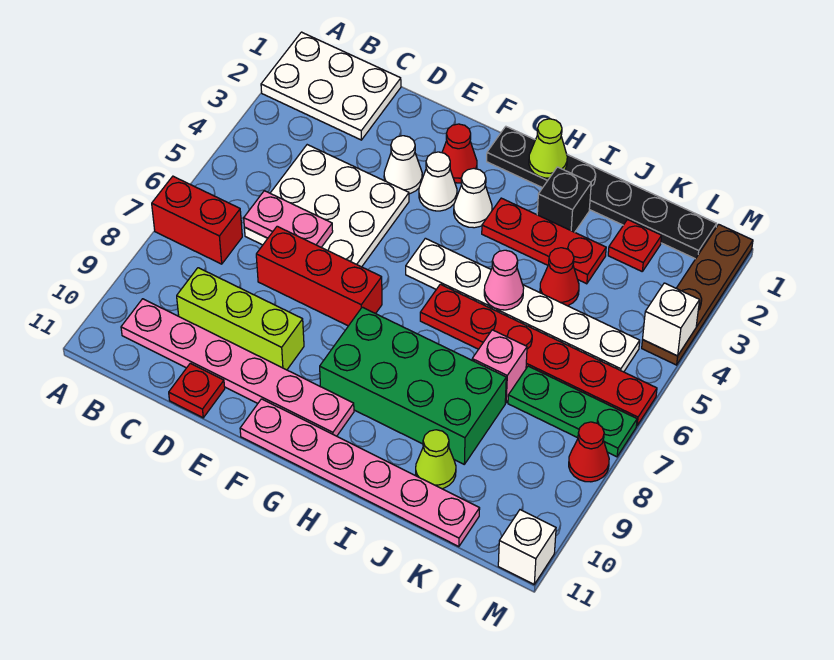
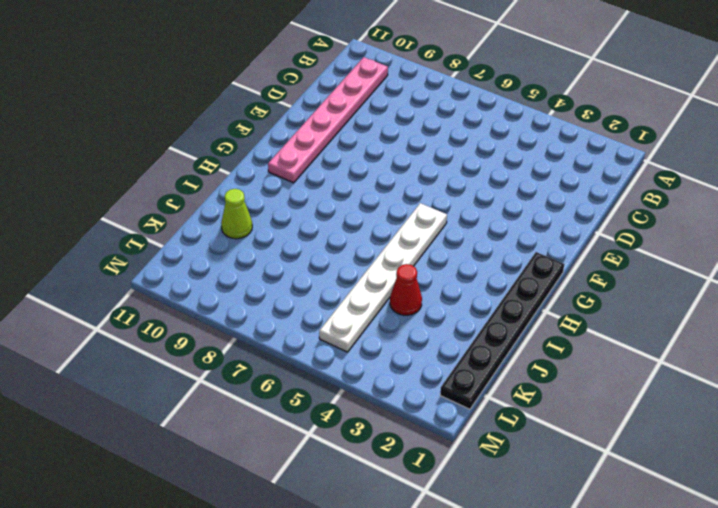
none -> white plate A1:C2 level 1
none -> red brick A7:B7 level 1
none -> white plate C4:E6 level 1
none -> lime brick C9:E9 level 1

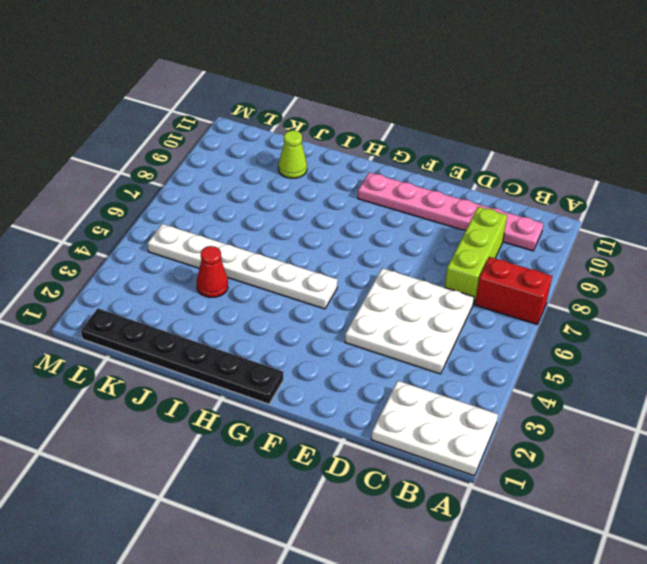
lime brick C7:C9 level 1 -> lime brick C9:E9 level 1
none -> red brick D7:F7 level 1
none -> red plate D11 level 1
none -> white cone E3 level 1
none -> red cone F2 level 1

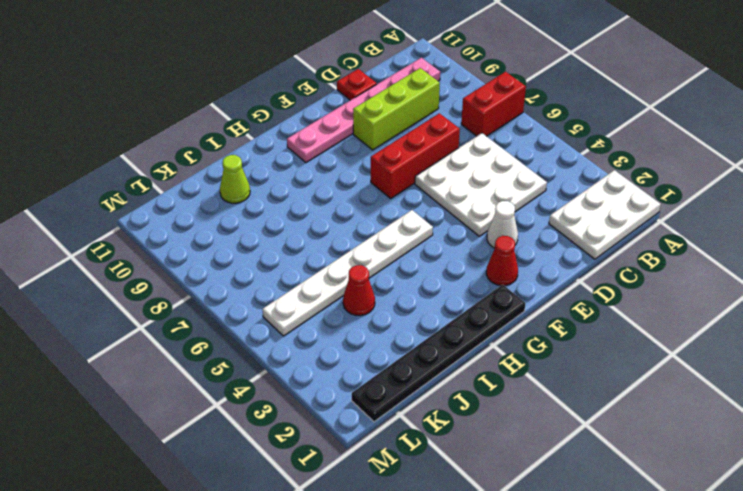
none -> white cone F3 level 1
none -> pink plate F11:K11 level 1
none -> white cone G3 level 1
none -> green brick G8:J9 level 1

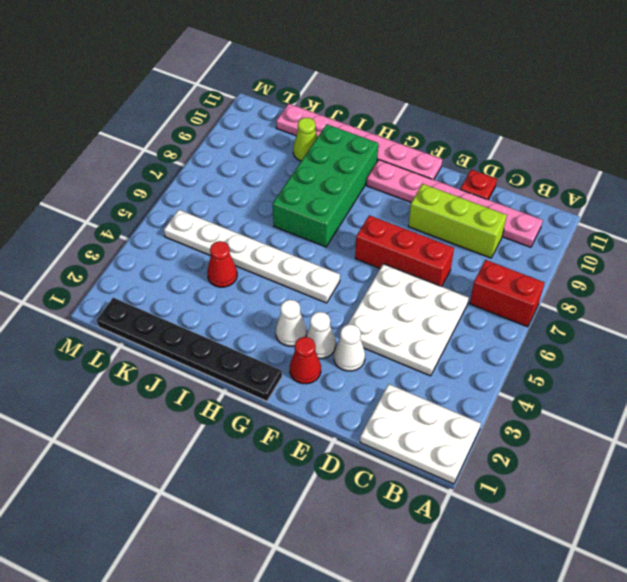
green brick H7:I10 level 1 -> green brick G8:J9 level 1
none -> red plate H3:J3 level 1
none -> red plate H6:M6 level 1
none -> black brick I2 level 1
none -> pink brick J7 level 1

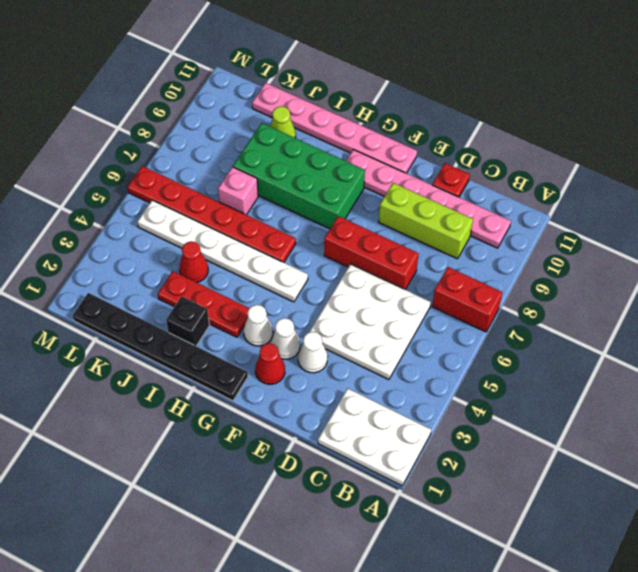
none -> red plate K2 level 1
none -> green plate K7:M7 level 1
none -> brown plate M1:M4 level 1
none -> red cone M8 level 1

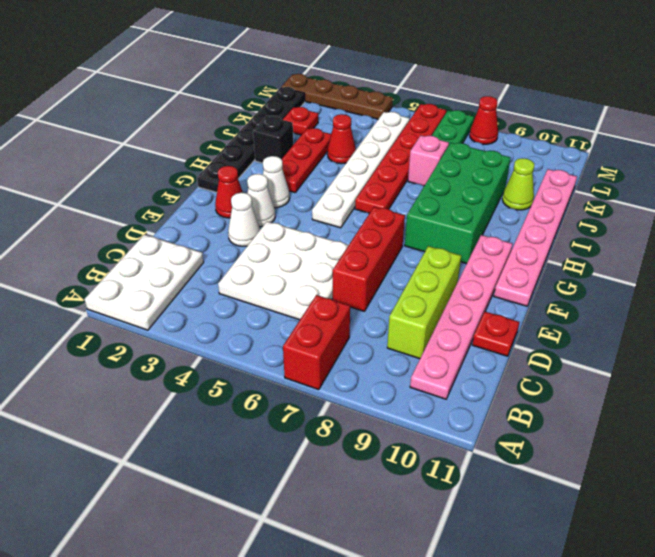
none -> white brick M11 level 1
none -> pink plate C6:D6 level 2
none -> lime cone H1 level 2
none -> pink cone I5 level 2

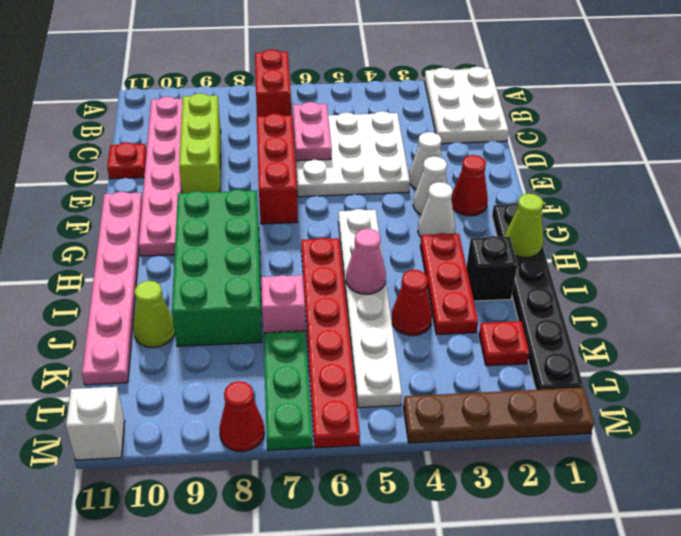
none -> white brick M4 level 2

